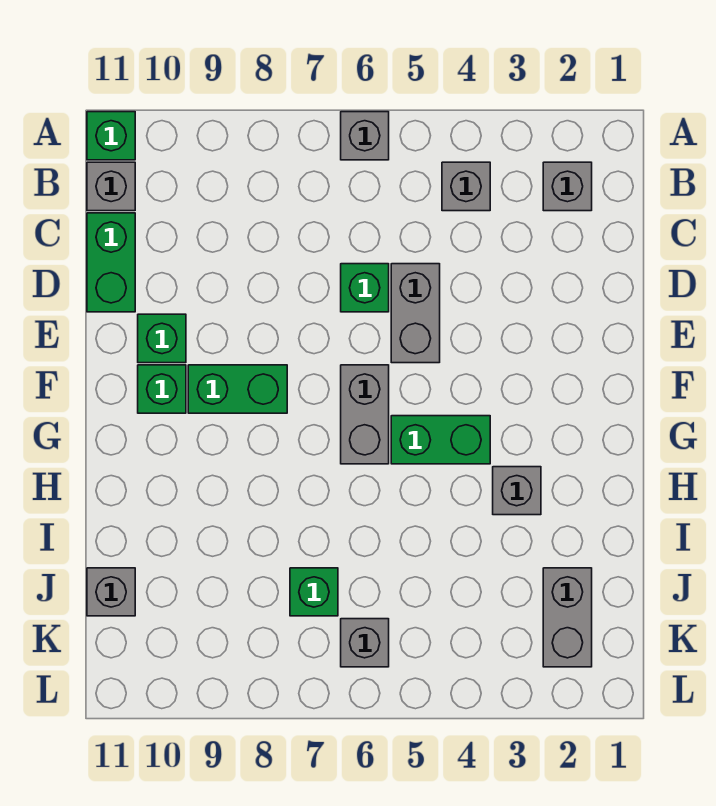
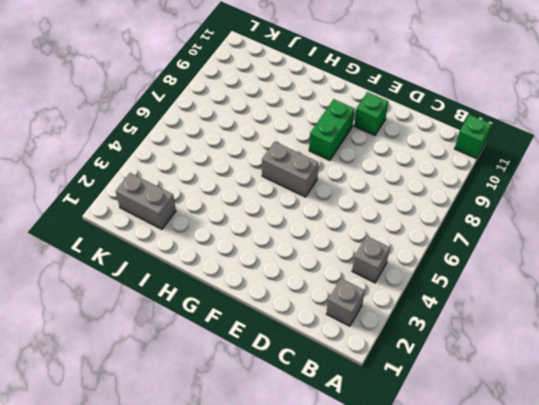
none -> grey brick A6 level 1
none -> grey brick B11 level 1
none -> green brick C11:D11 level 1

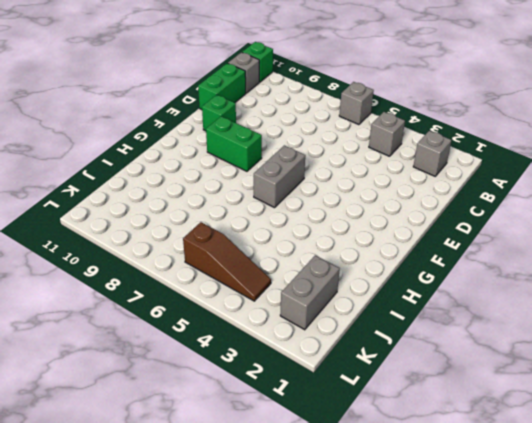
brown slope K4:K6 level 1 top 6 -> grey brick K6 level 1
none -> grey brick D5:E5 level 1
none -> green brick D6 level 1
none -> green brick F10 level 1

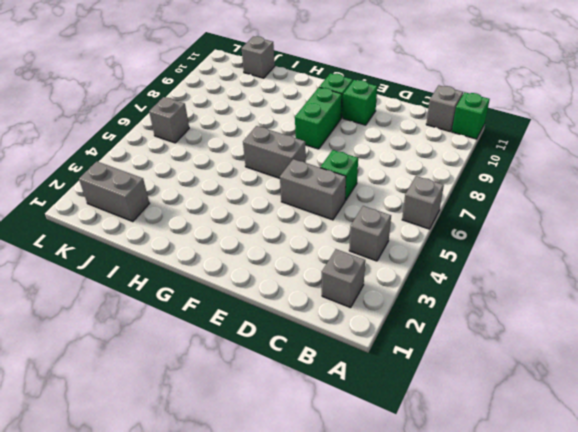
none -> green brick C11:D11 level 1
none -> green brick G4:G5 level 1
none -> grey brick H3 level 1

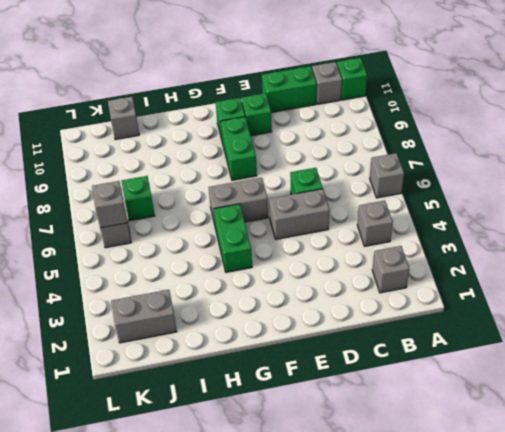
grey brick K6 level 2 -> grey brick H3 level 1

